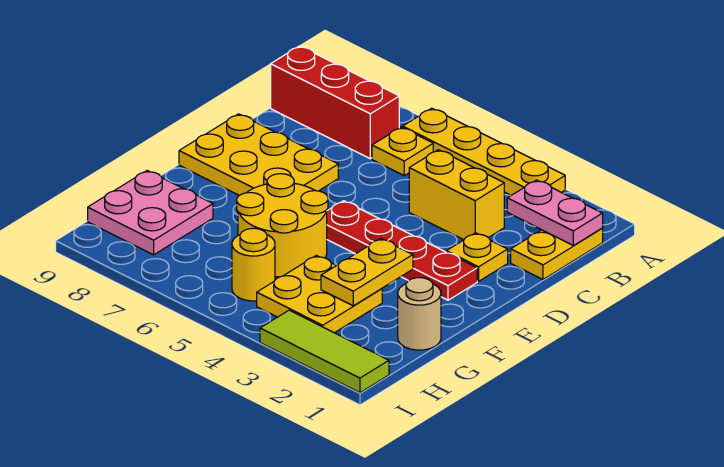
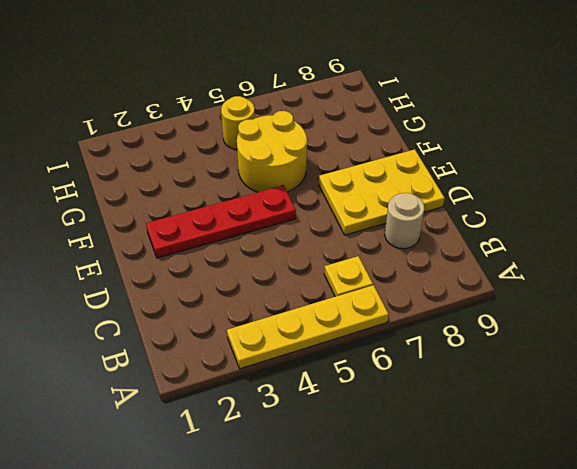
tan round brick C8 level 1 -> tan round brick G1 level 1
none -> yellow plate B1:C1 level 1
none -> red brick B7:B9 level 1
none -> yellow brick C3:C4 level 1

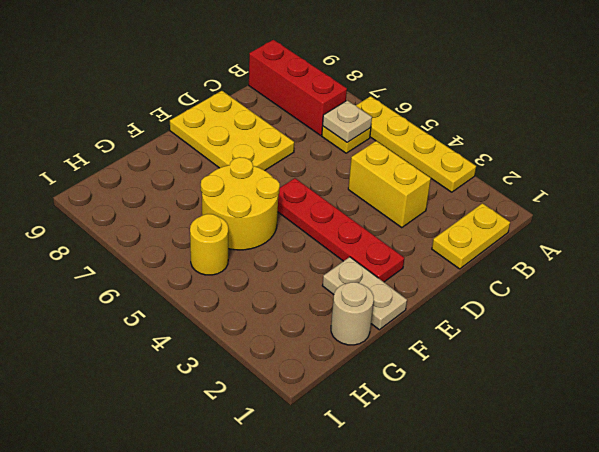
tan plate B6 level 2 -> none
tan plate F1:F2 level 1 -> none
none -> yellow plate D2 level 1
none -> yellow plate G3:H4 level 1
none -> pink plate G8:H9 level 1

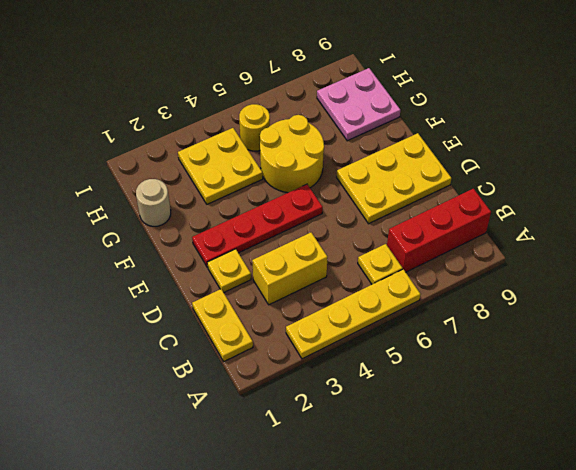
none -> lime tile I1:I3 level 1
none -> pink plate B1:B2 level 2
none -> yellow plate F3:G3 level 2

